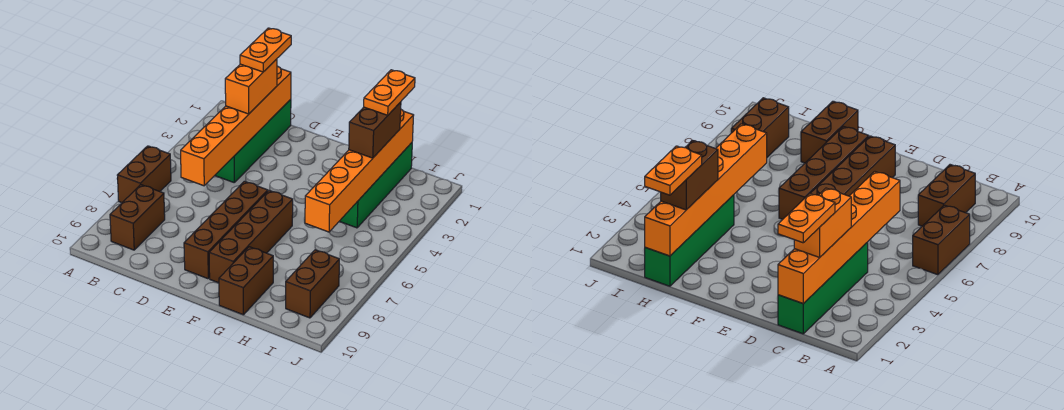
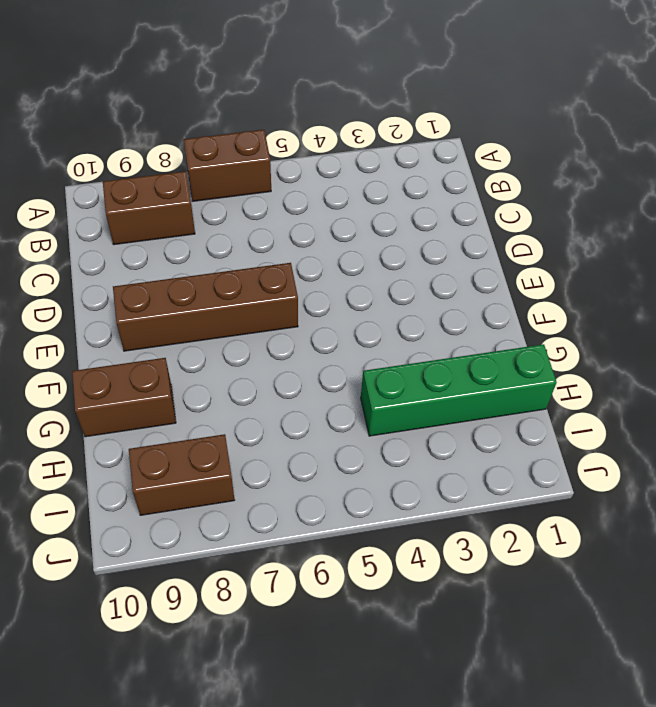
none -> green brick C1:C4 level 1
none -> brown brick F6:F9 level 1
none -> orange brick C1:C6 level 2

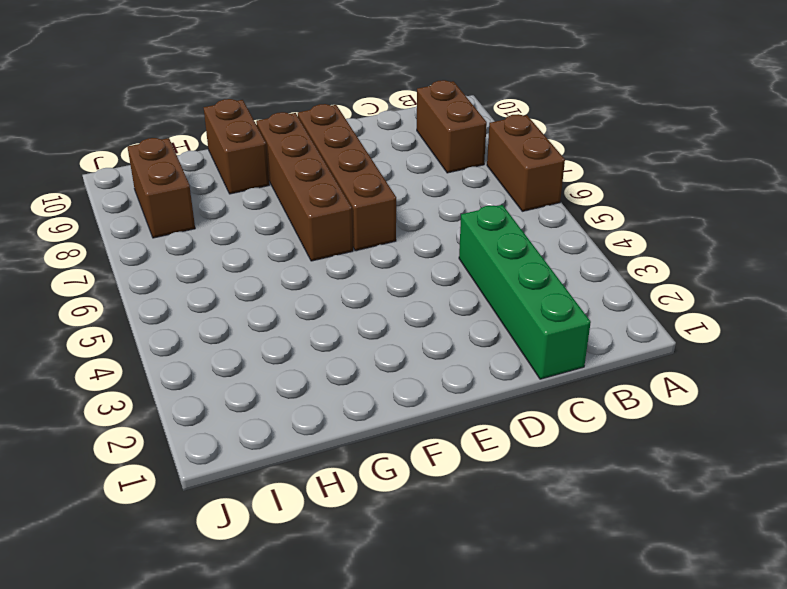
none -> green brick H1:H4 level 1
none -> orange brick C1:C6 level 2
none -> orange brick H1:H6 level 2

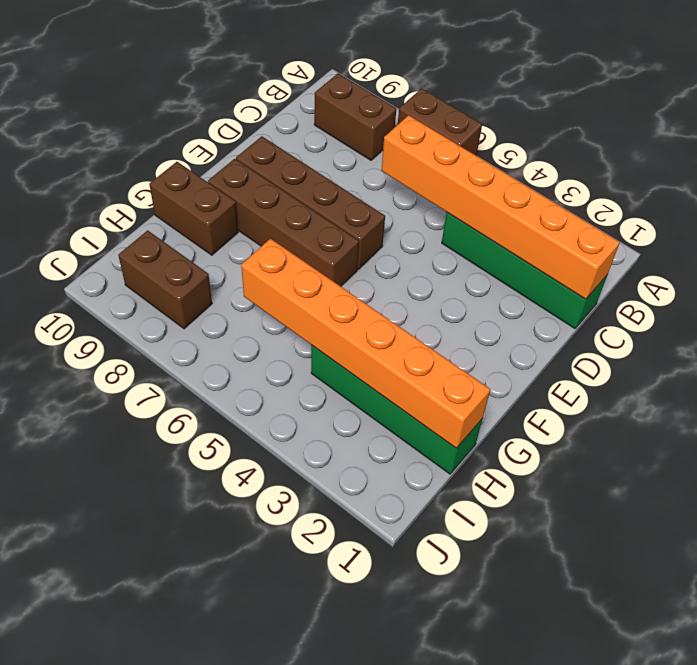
none -> orange brick C2:C3 level 3
none -> brown brick H2:H3 level 3
none -> orange plate C1:C2 level 4

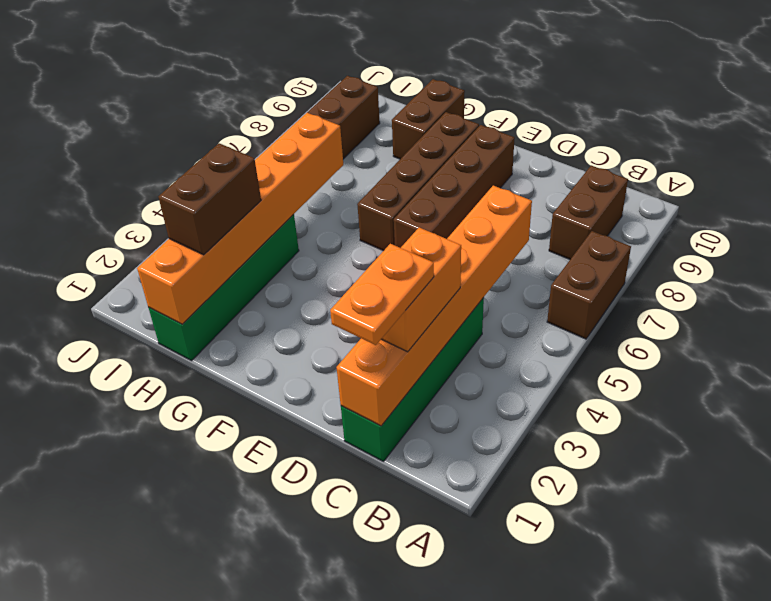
none -> orange plate H1:H2 level 4

